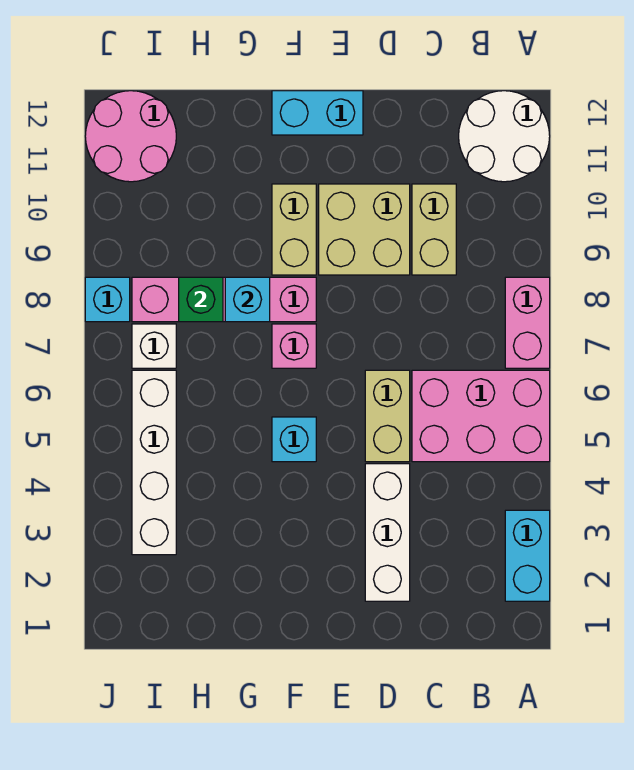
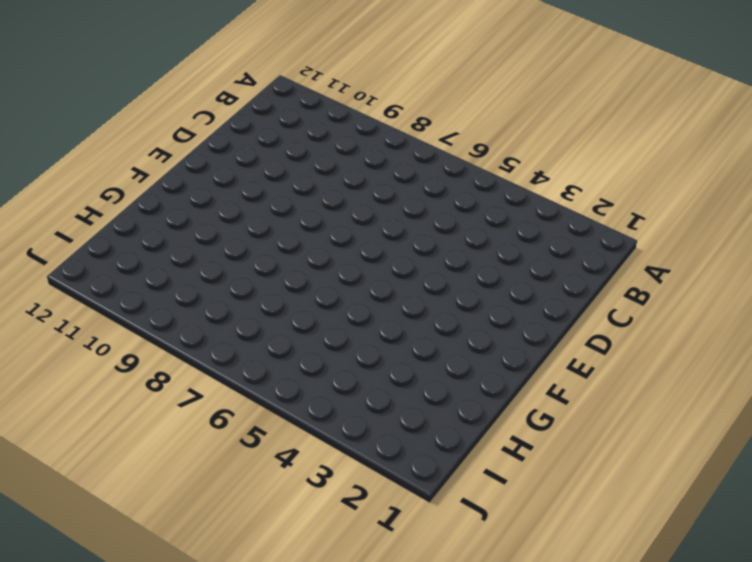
none -> cyan brick A2:A3 level 1
none -> pink brick A5:C6 level 1
none -> pink brick A7:A8 level 1

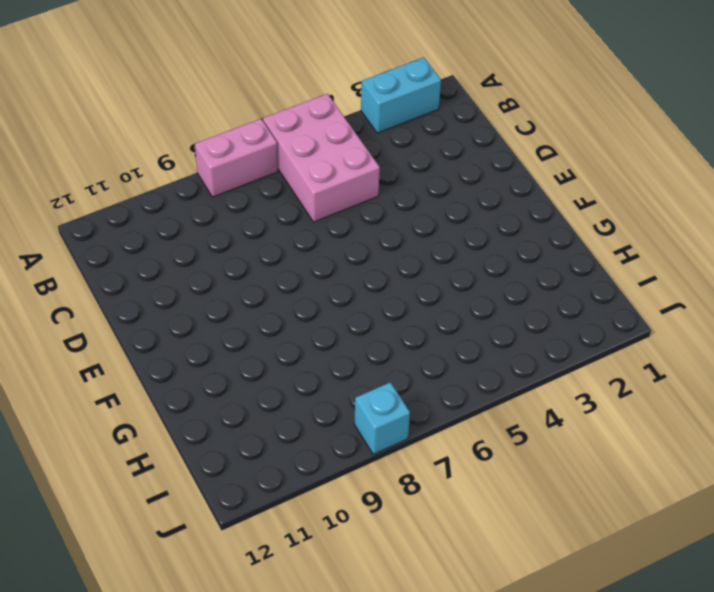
none -> white round brick A11:B12 level 1
none -> tan brick C9:C10 level 1
none -> white brick D2:D4 level 1

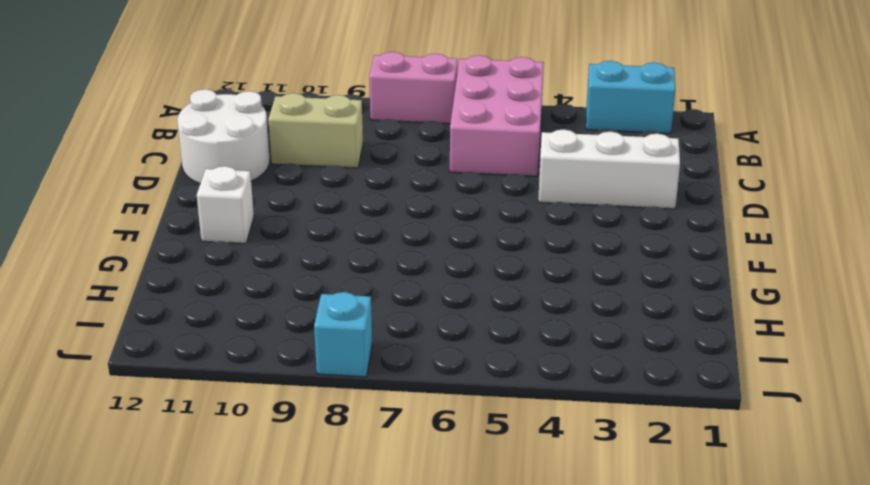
white round brick C11:D12 level 1 -> white round brick A11:B12 level 1
white brick F11 level 1 -> white brick I7 level 1
none -> tan brick D5:D6 level 1
none -> tan brick D9:E10 level 1
none -> cyan brick E12:F12 level 1

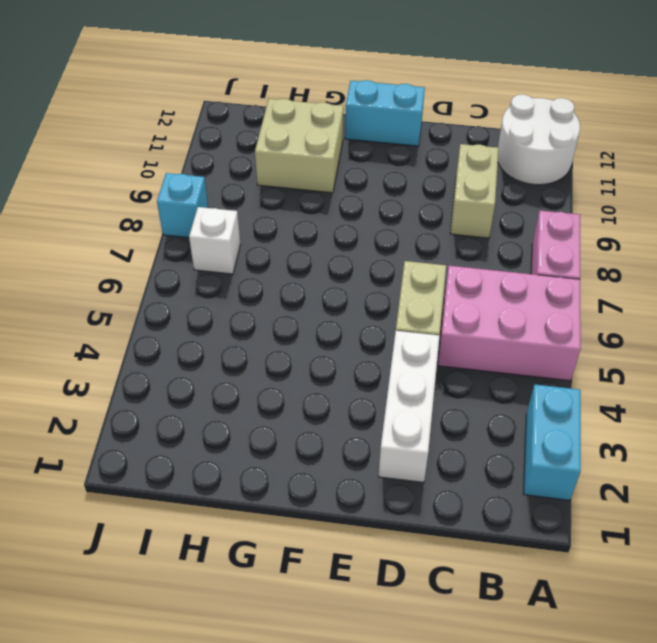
tan brick G10:H11 level 1 -> tan brick D9:E10 level 1
none -> cyan brick F5 level 1
none -> pink brick F7 level 1
none -> pink brick F8:I8 level 1

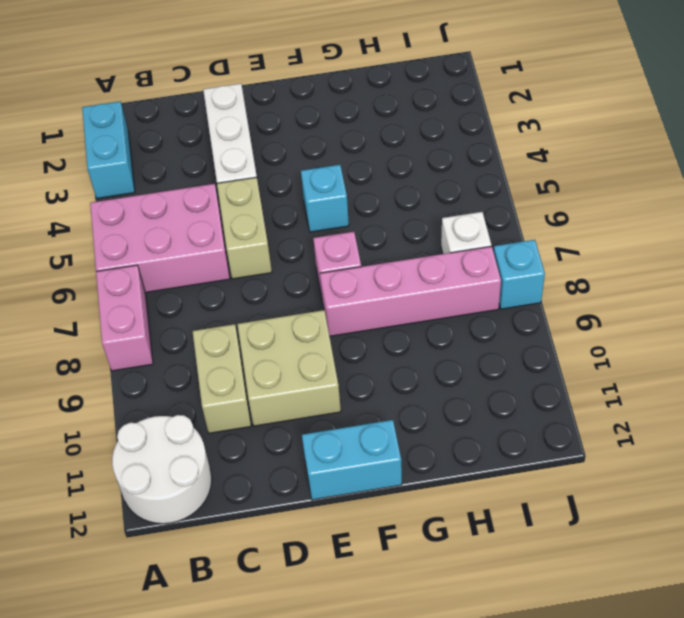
none -> tan brick F9:F10 level 1
none -> white brick I3:I6 level 1
none -> pink round brick I11:J12 level 1

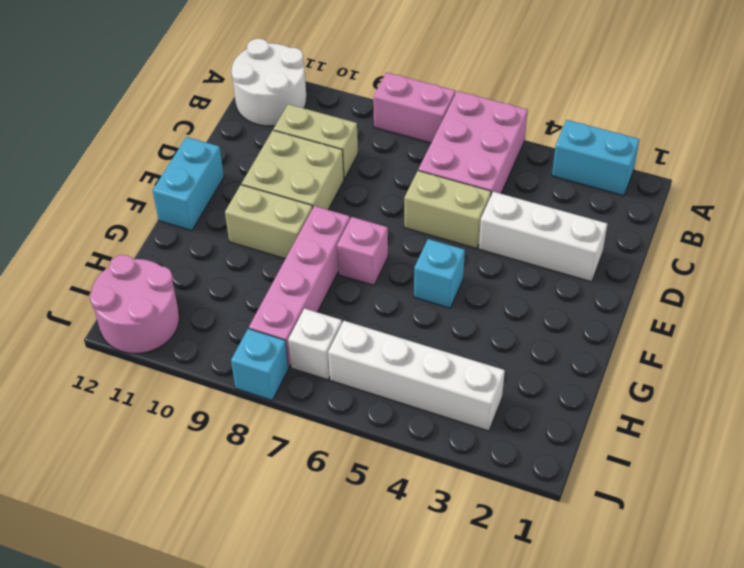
none -> cyan brick G8 level 2
none -> green brick H8 level 2

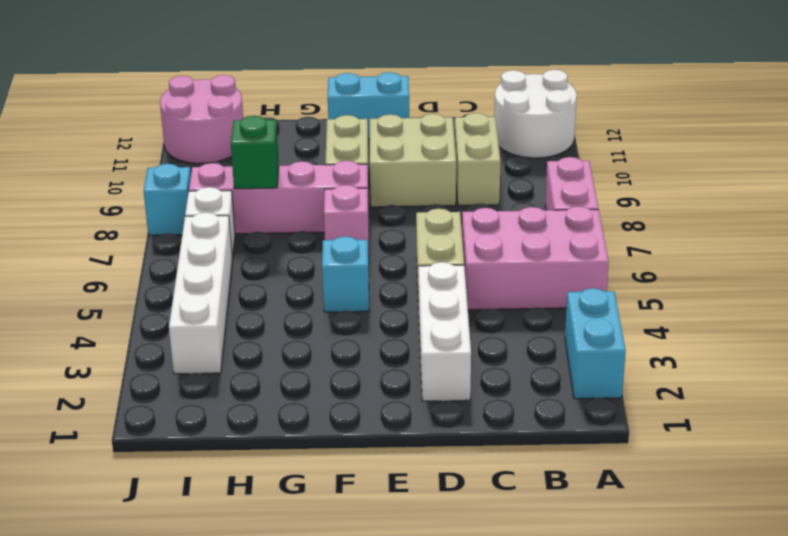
none -> cyan brick G8 level 2

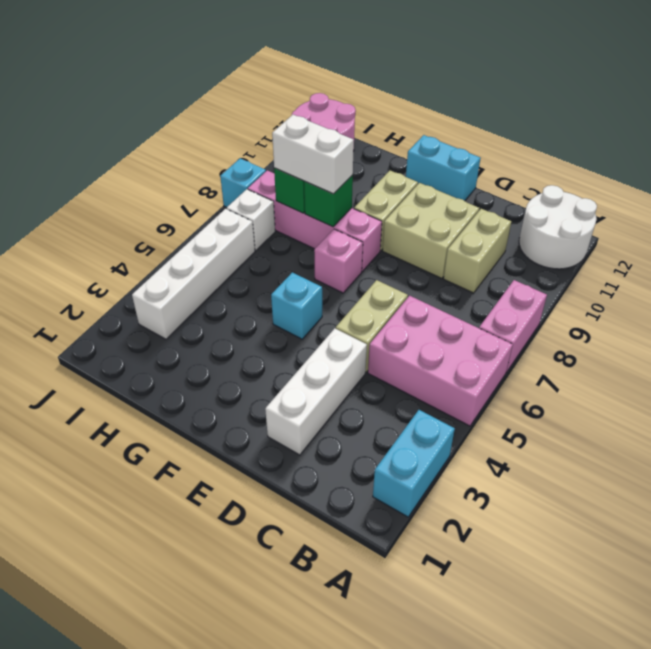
green brick G8 level 2 -> cyan brick G8 level 2
white brick G8:H8 level 3 -> none

